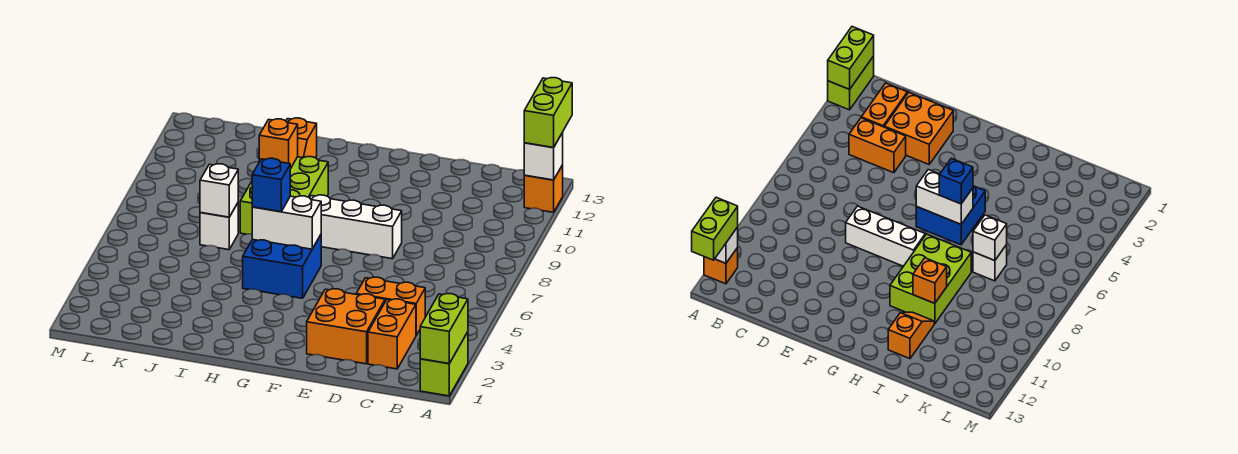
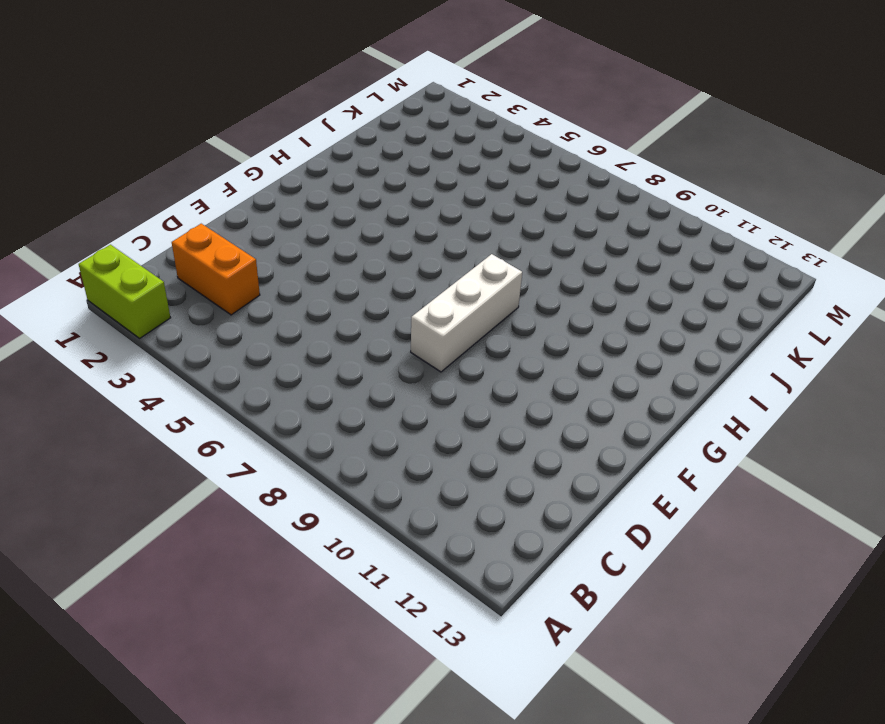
none -> orange brick A12 level 1
none -> orange brick C4:D4 level 1
none -> orange brick D2:E3 level 1

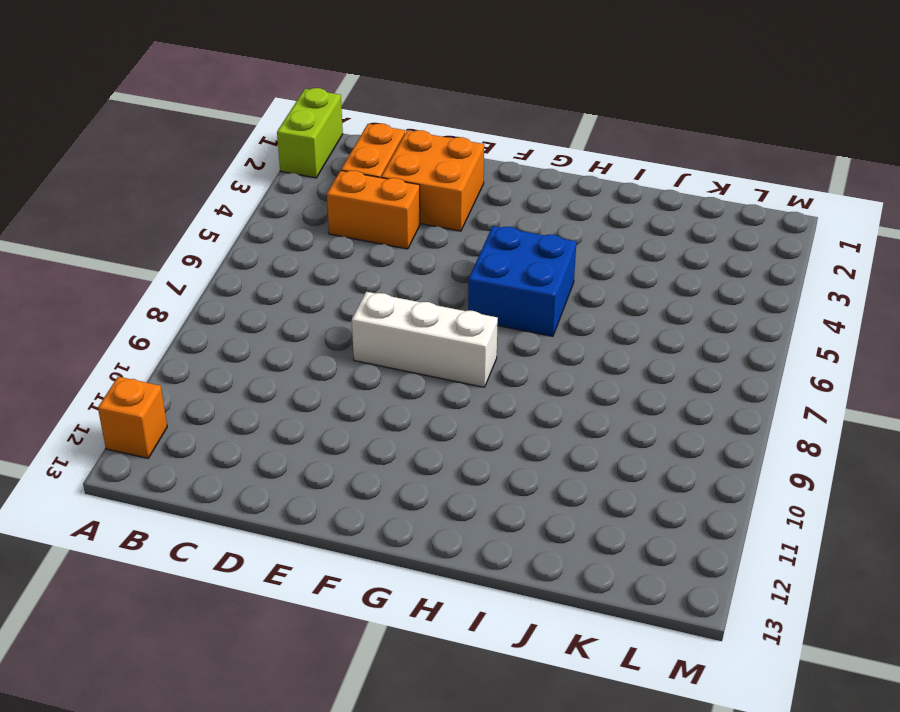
none -> lime brick H8:I10 level 1
none -> orange slope I11:I12 level 1 top 12
none -> white brick J7 level 1

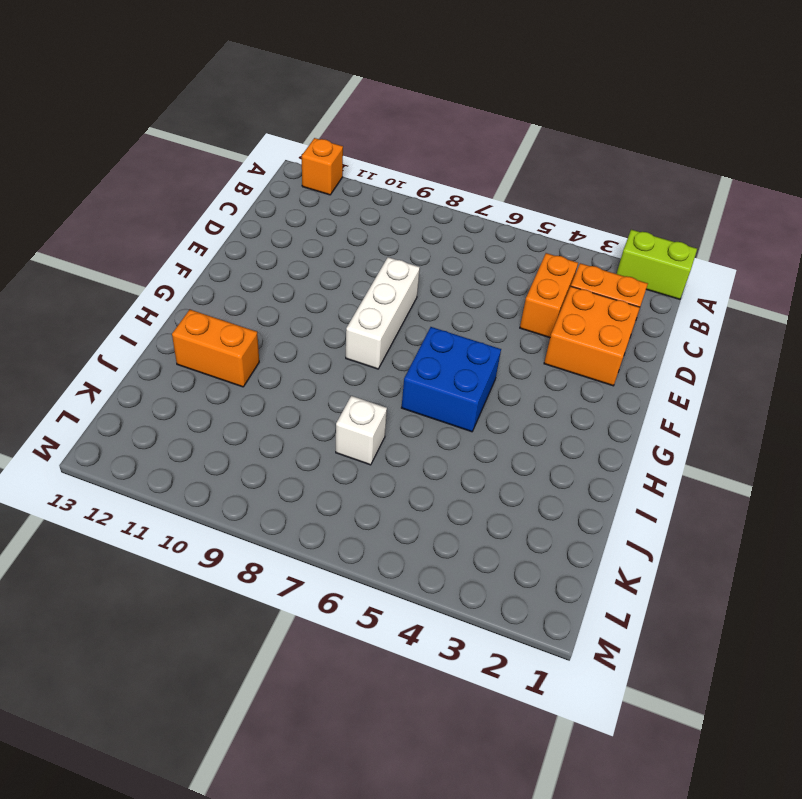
orange brick I11:I12 level 1 -> orange slope I11:I12 level 1 top 12
none -> lime brick H8:I10 level 1
none -> lime brick A1:A2 level 2
none -> white brick A12 level 2

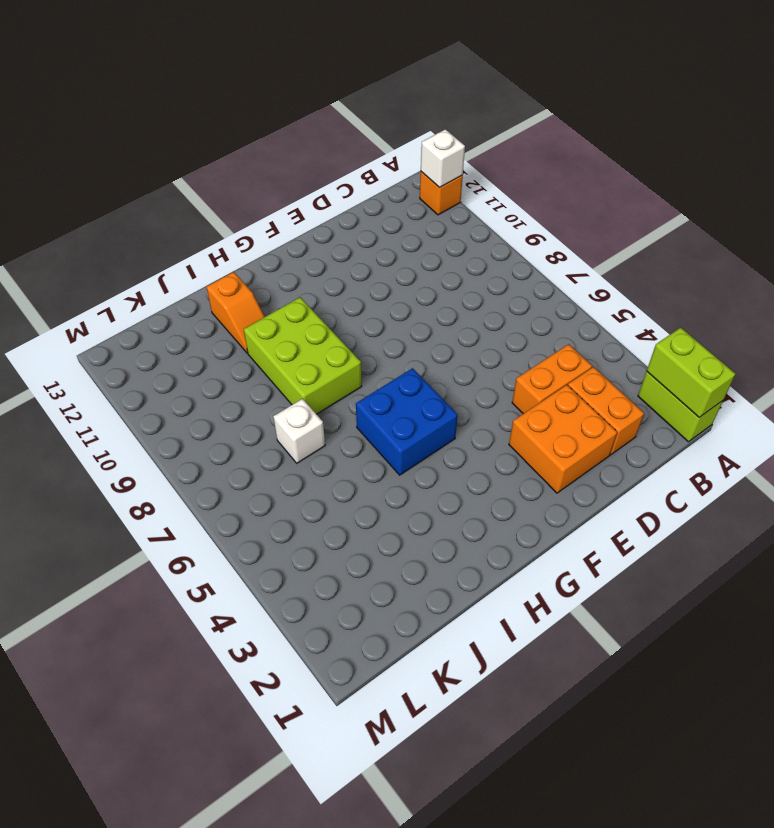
none -> white brick E8:G8 level 1
none -> white brick G6:H6 level 2
none -> orange brick I10 level 2

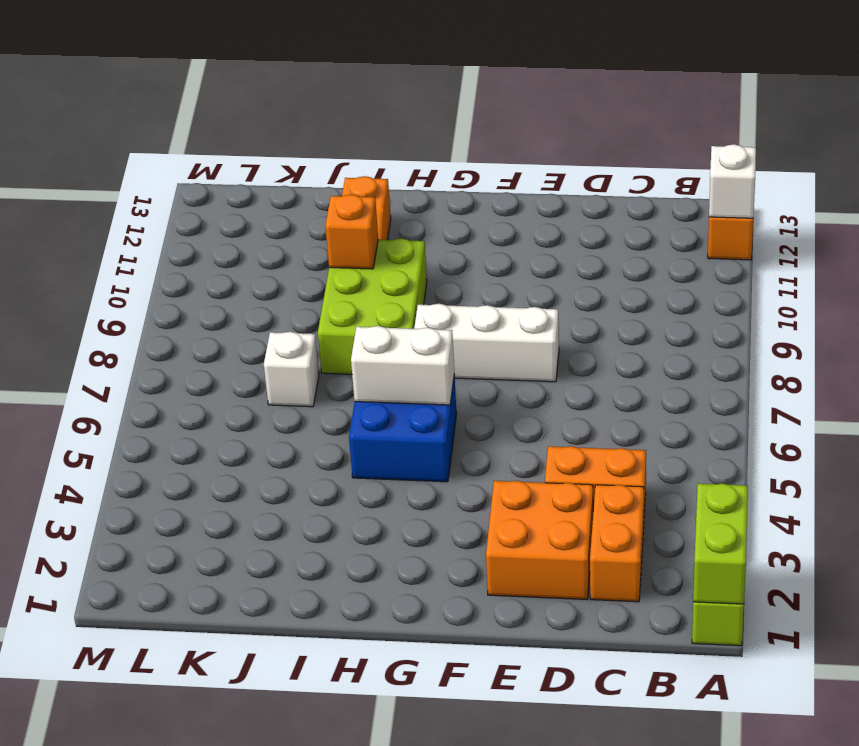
none -> white brick J7 level 2
none -> lime brick A12:A13 level 3
none -> blue brick H6 level 3

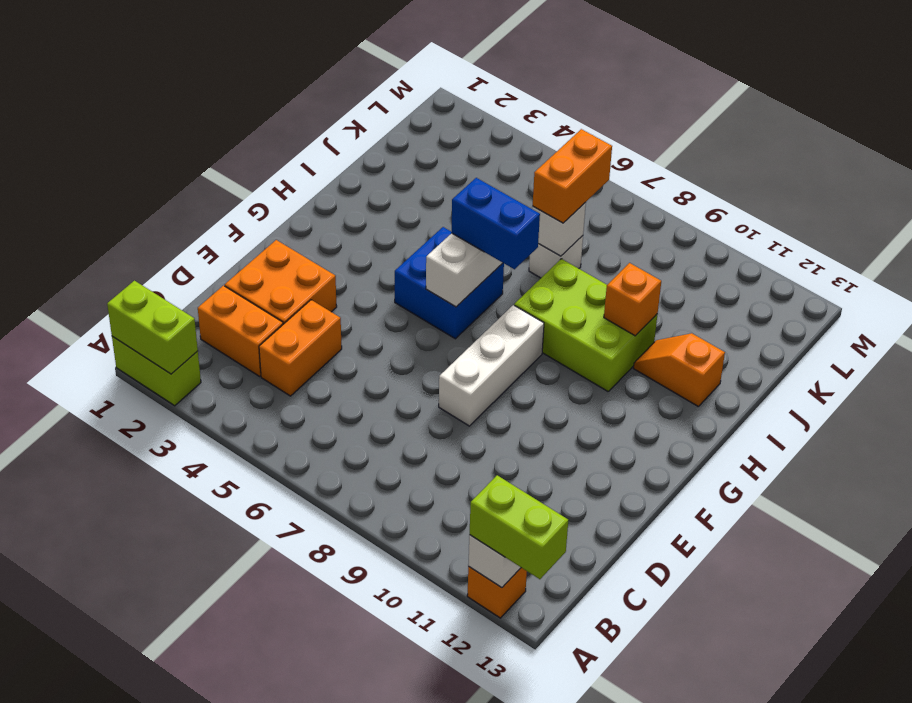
blue brick H6:H7 level 3 -> blue brick H6 level 3
orange brick J7:K7 level 3 -> none

